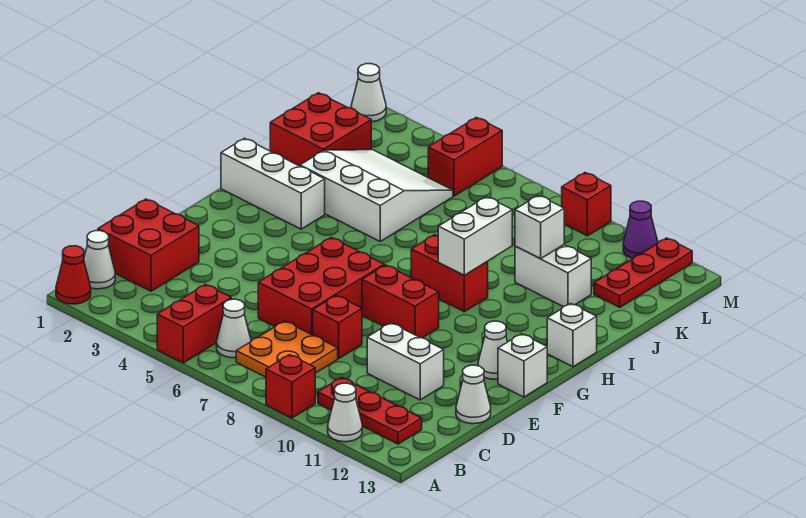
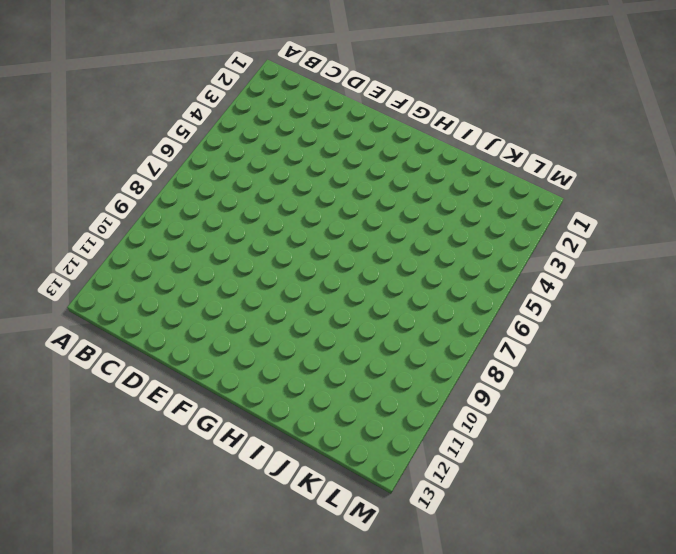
none -> red cone A1 level 1
none -> red brick A5:B5 level 1
none -> red brick A9 level 1

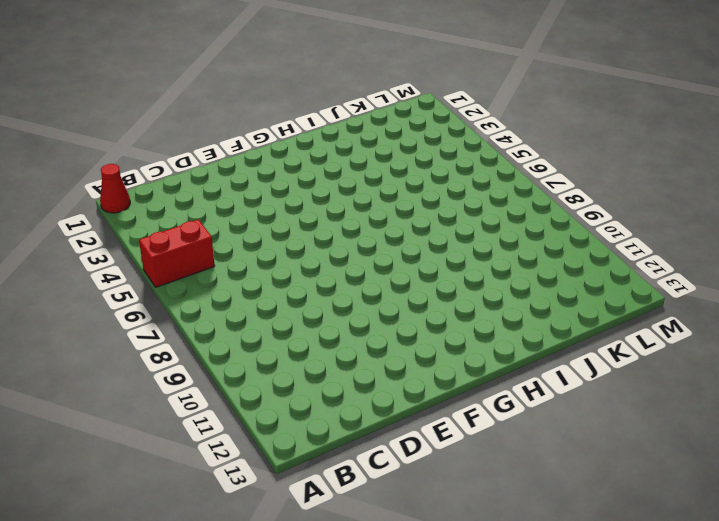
none -> red brick A9 level 1
none -> white cone A11 level 1
none -> white cone B1 level 1

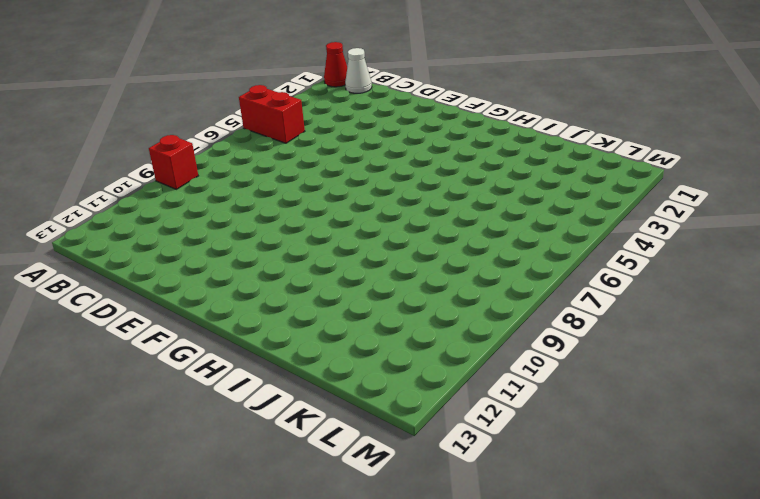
none -> white cone A11 level 1
none -> white cone B6 level 1
none -> orange plate B7:C8 level 1

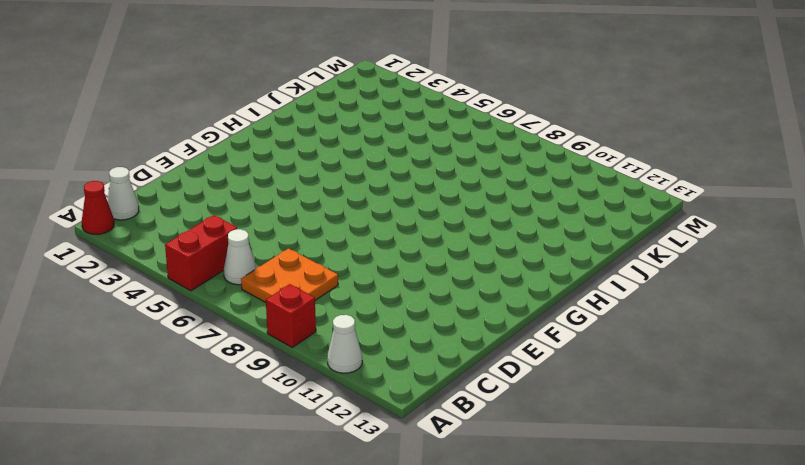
none -> red plate B10:B12 level 1
none -> red brick C1:D2 level 1
none -> red brick D6:F7 level 1

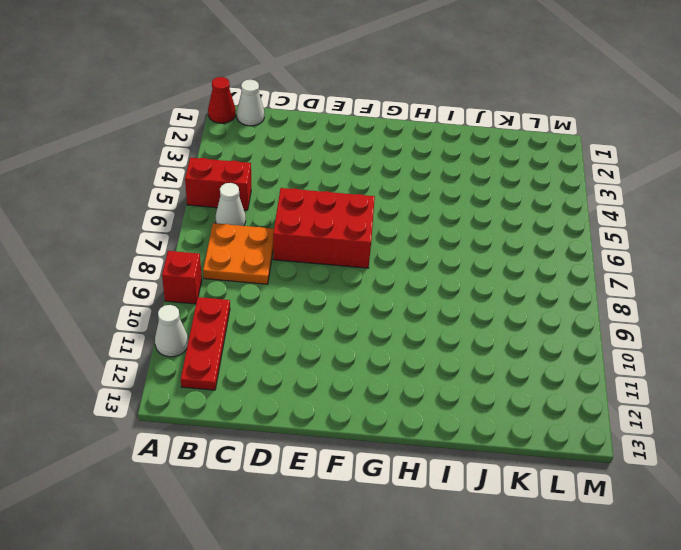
none -> red brick C1:D2 level 1
none -> red brick D8 level 1
none -> white brick D10:D11 level 1

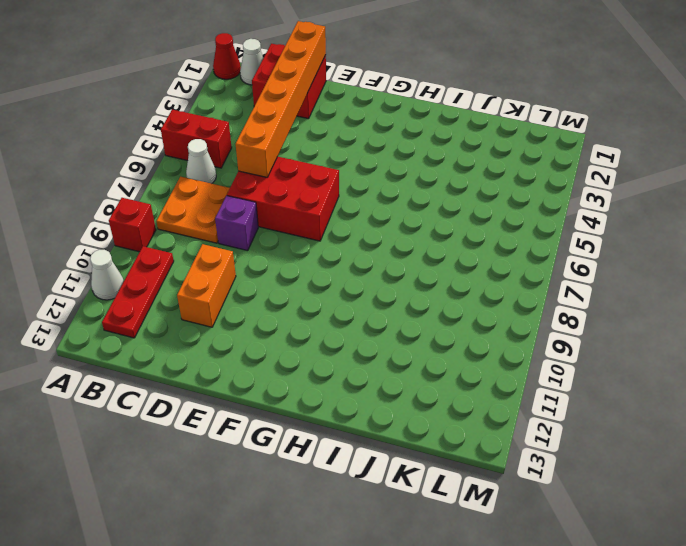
orange brick D1:D6 level 2 -> none
purple brick D8 level 1 -> red brick D8 level 1
orange brick D10:D11 level 1 -> white brick D10:D11 level 1
none -> white cone D13 level 1
none -> red brick F8:F9 level 1
none -> white cone F12 level 1

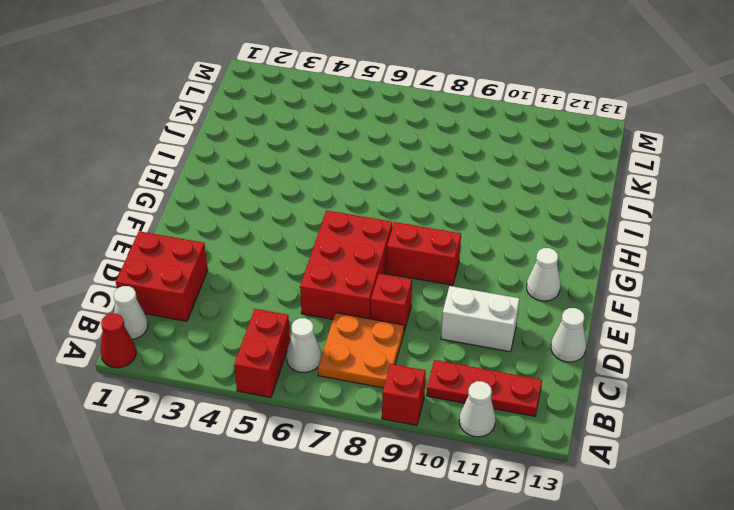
none -> white brick F13 level 1
none -> white brick H1:H3 level 1
none -> red brick H8:H9 level 1

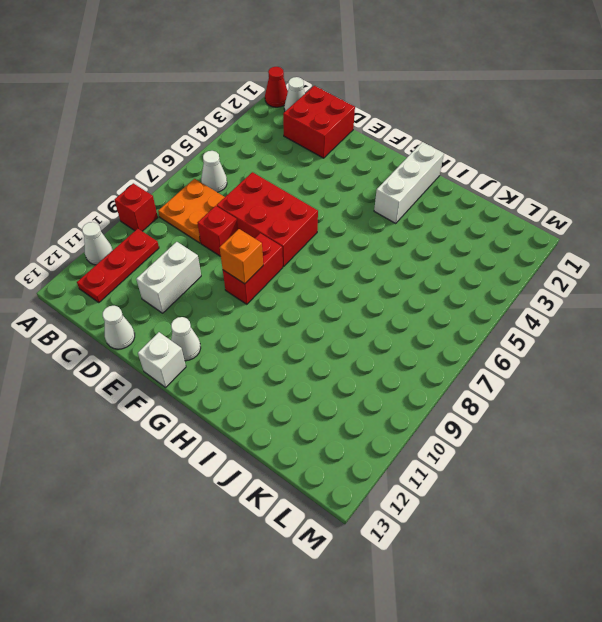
orange brick F9 level 2 -> none
none -> red brick A5:B5 level 1
none -> red brick H8:H9 level 1
none -> white brick H13 level 1

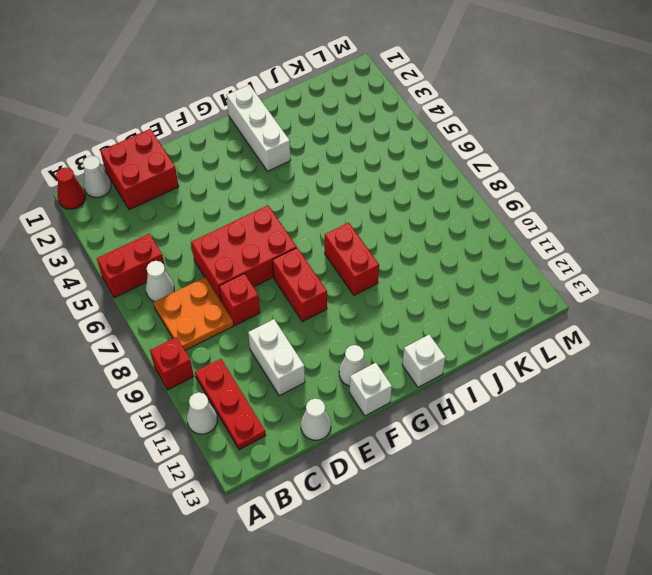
none -> white slope I3:K5 level 1 top I
none -> red brick J1:K2 level 1
none -> white brick J10:J11 level 1

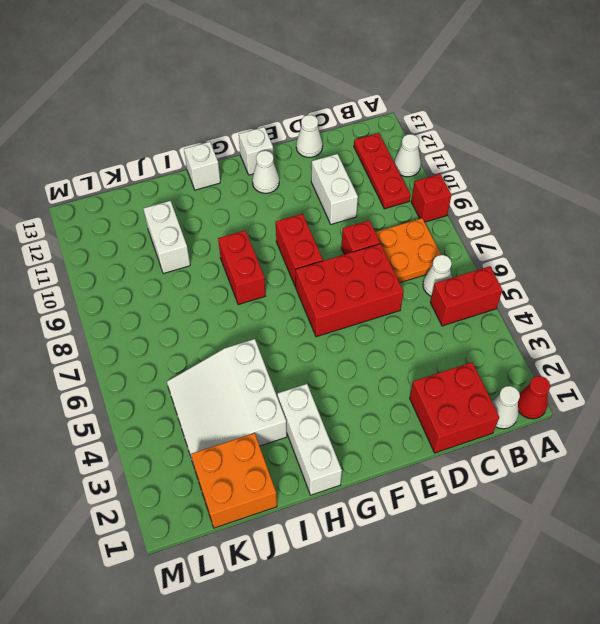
orange brick J1:K2 level 1 -> red brick J1:K2 level 1
none -> red plate K12:M12 level 1
none -> red brick L5:M5 level 1
none -> white cone M1 level 1

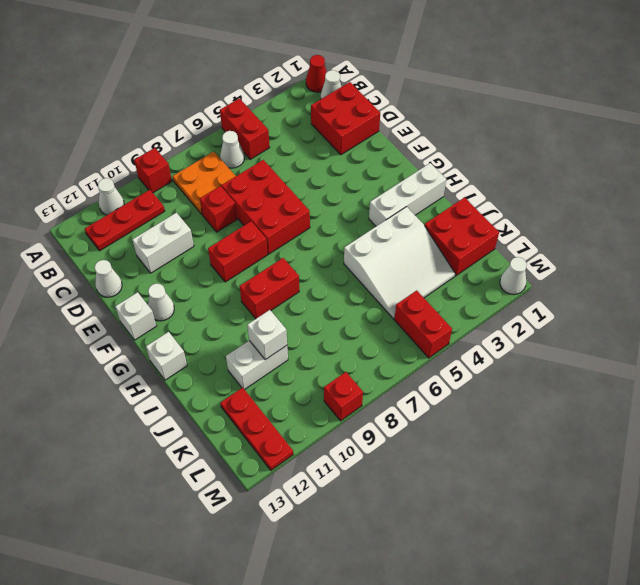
none -> purple cone M11 level 1
none -> white brick H9:I9 level 2

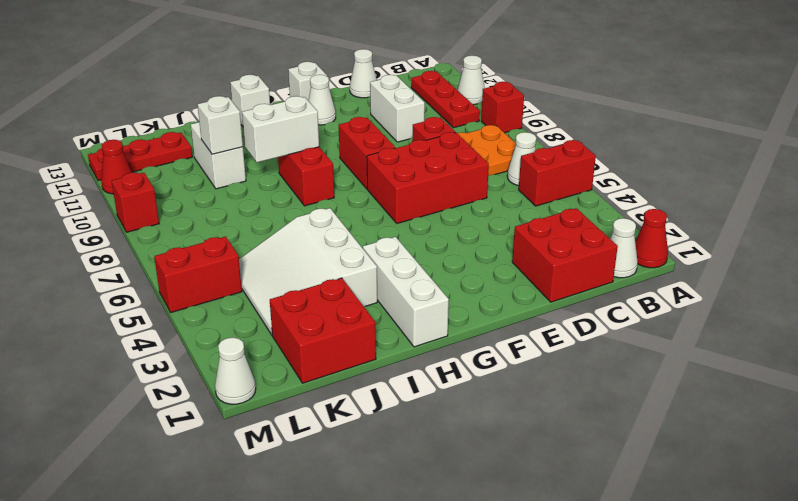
red cone M11 level 1 -> purple cone M11 level 1

